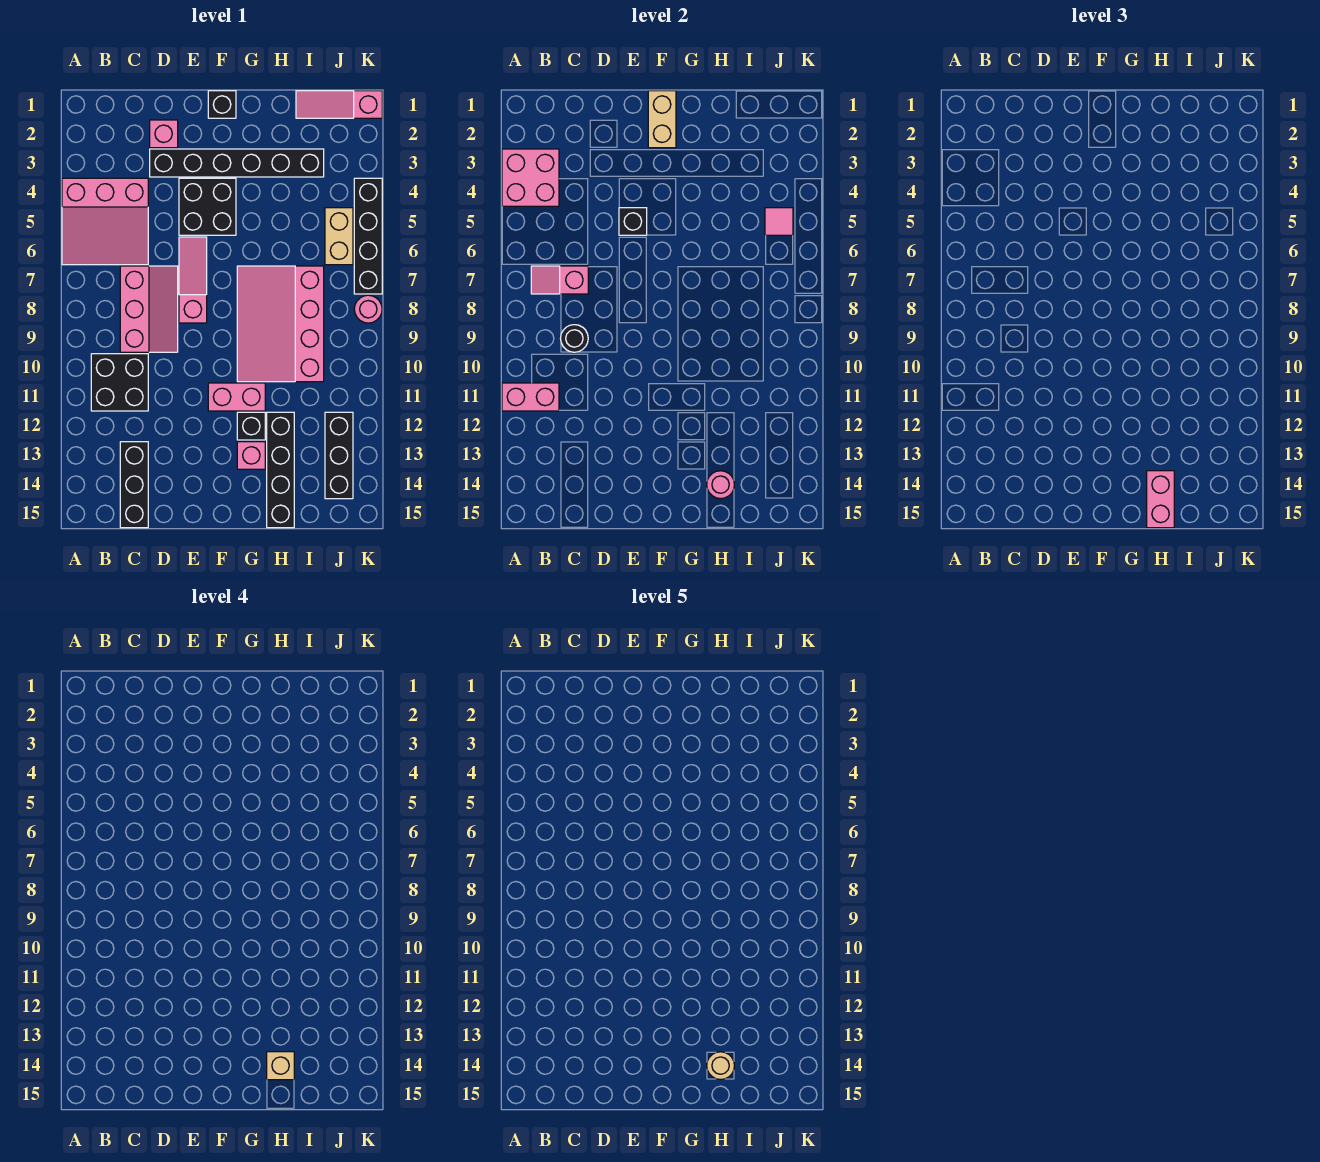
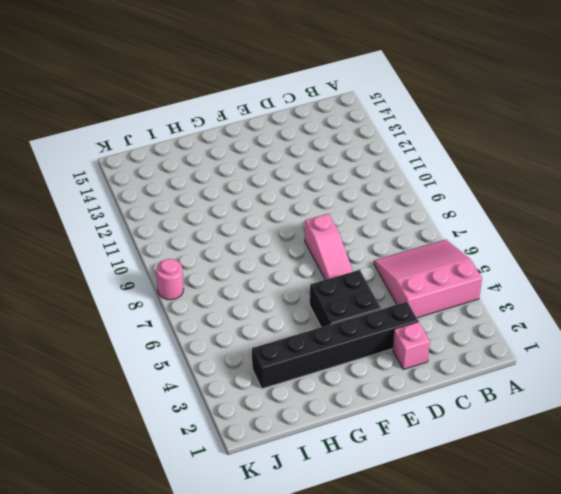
none -> black brick B10:C11 level 1
none -> pink slope C7:D9 level 1 top C
none -> black brick C13:C15 level 1
none -> black brick F1 level 1

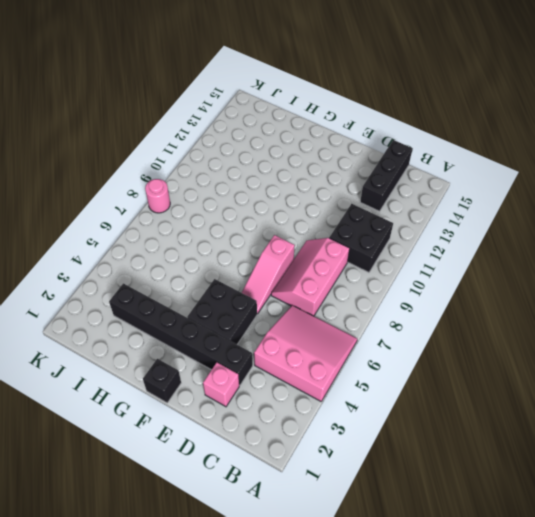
none -> pink brick F11:G11 level 1
none -> pink slope G7:I10 level 1 top I
none -> black brick G12 level 1
none -> pink brick G13 level 1

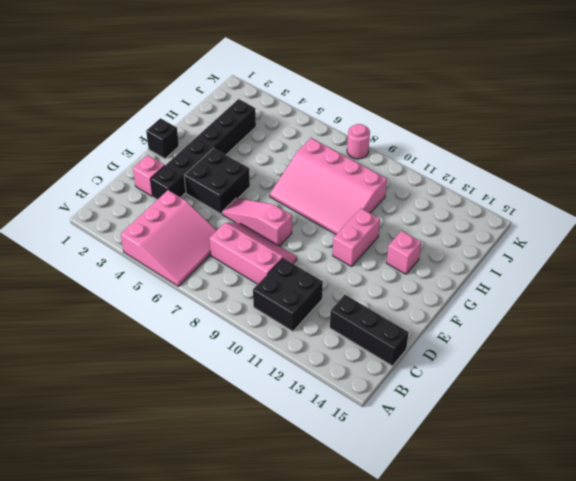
none -> black brick G12 level 1
none -> black brick H12:H15 level 1
none -> pink slope I1:K1 level 1 top K
none -> tan brick J5:J6 level 1

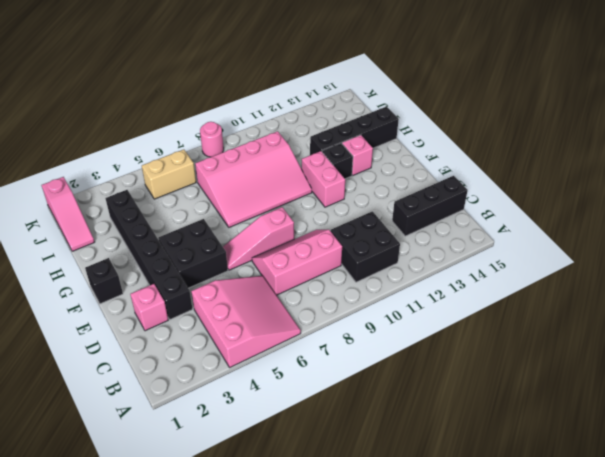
none -> black brick J12:J14 level 1
none -> black brick K4:K7 level 1
none -> pink brick A3:B4 level 2
none -> pink brick A11:B11 level 2

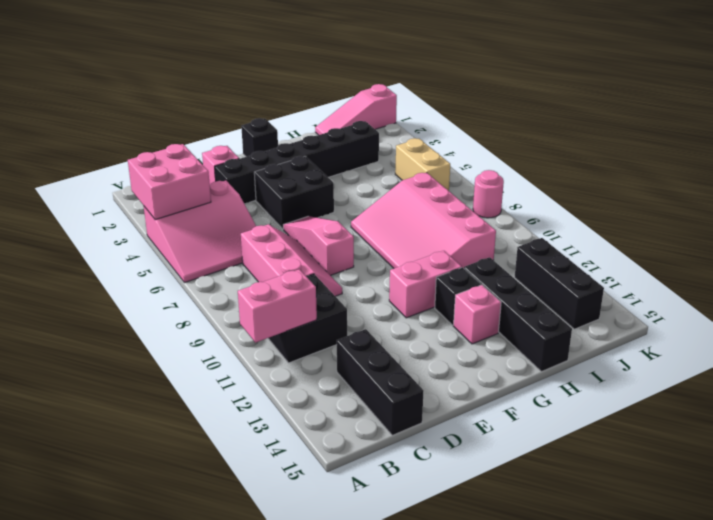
none -> black brick K4:K7 level 1
none -> pink slope B7:C7 level 2 top C
none -> black round brick C9 level 2
none -> black brick E5 level 2

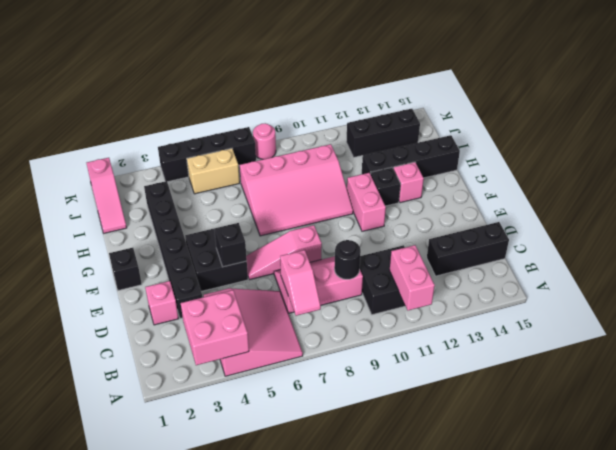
none -> tan brick F1:F2 level 2
none -> pink round brick H14 level 2
none -> pink tile J5 level 2
none -> pink brick H14:H15 level 3

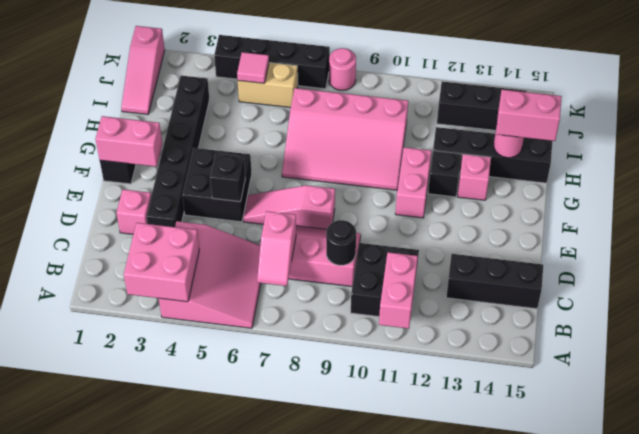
pink brick F1:F2 level 2 -> tan brick F1:F2 level 2
none -> tan brick H14 level 4
none -> tan round brick H14 level 5

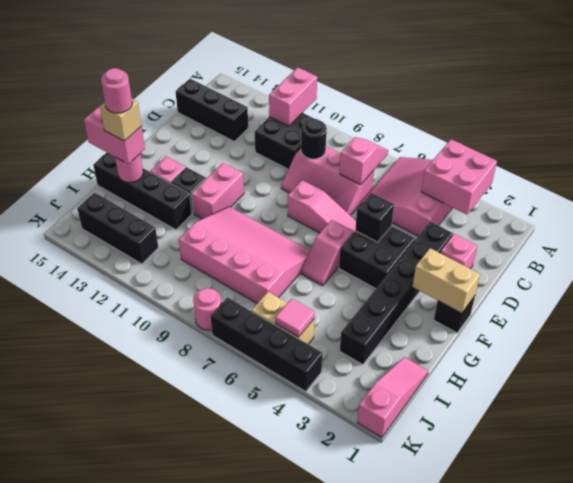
pink slope F6:G6 level 1 top F -> none
pink round brick H14 level 5 -> tan round brick H14 level 5

